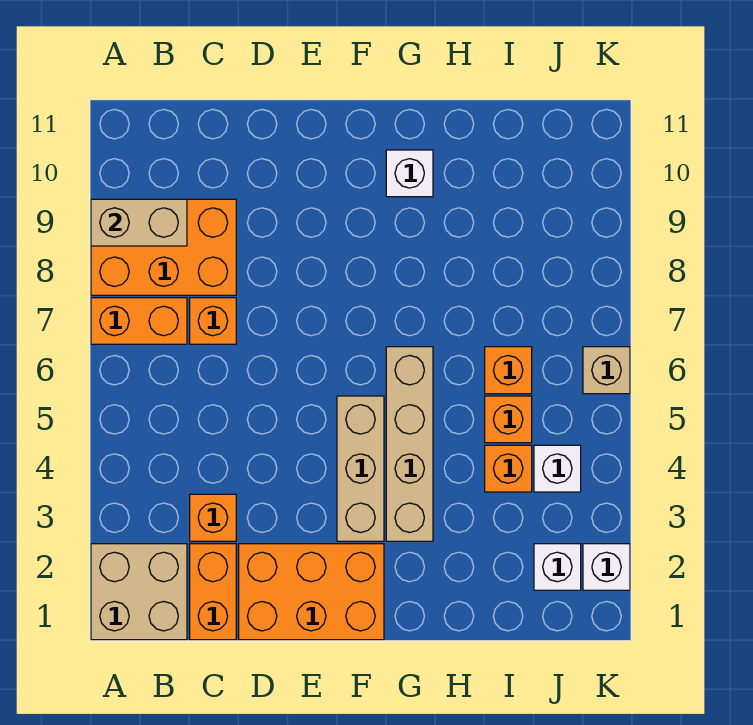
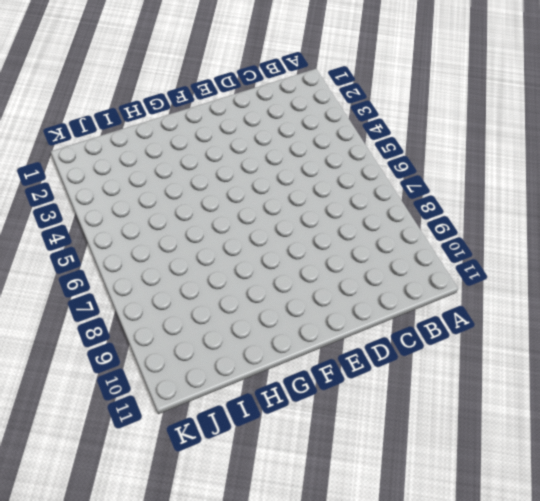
none -> tan brick A1:B2 level 1
none -> orange brick A7:B7 level 1
none -> orange brick A8:C9 level 1

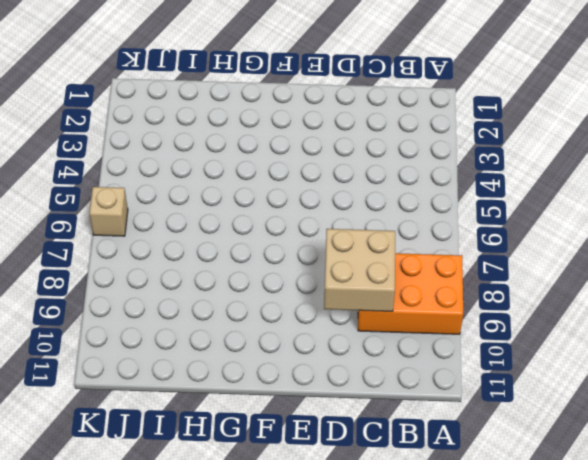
tan brick C8:D9 level 2 -> tan brick A1:B2 level 1
none -> orange brick A7:B7 level 1
none -> orange brick C1:C2 level 1
none -> orange brick C3 level 1

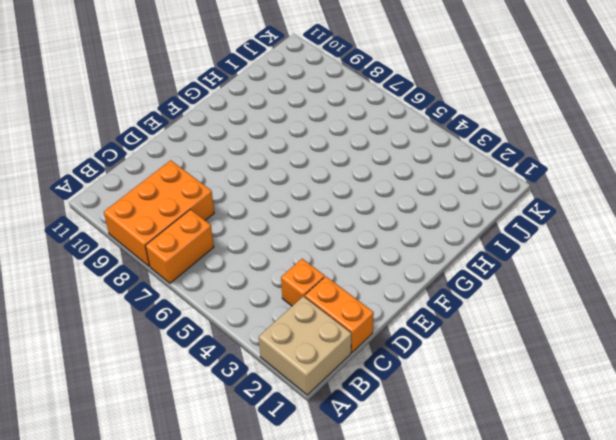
none -> orange brick C7 level 1
none -> orange brick D1:F2 level 1
none -> tan brick F3:F5 level 1

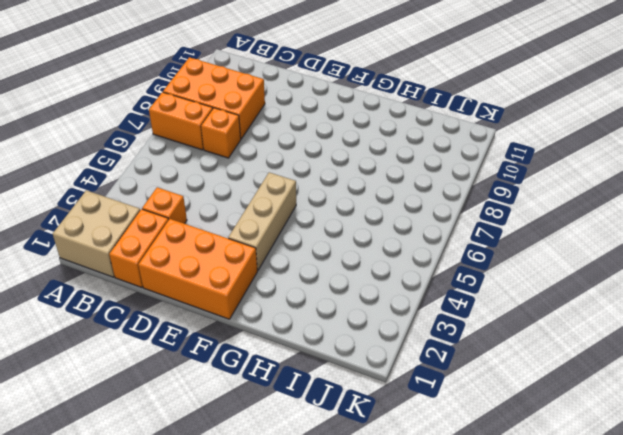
none -> tan brick G3:G6 level 1
none -> white brick G10 level 1
none -> orange brick I4 level 1

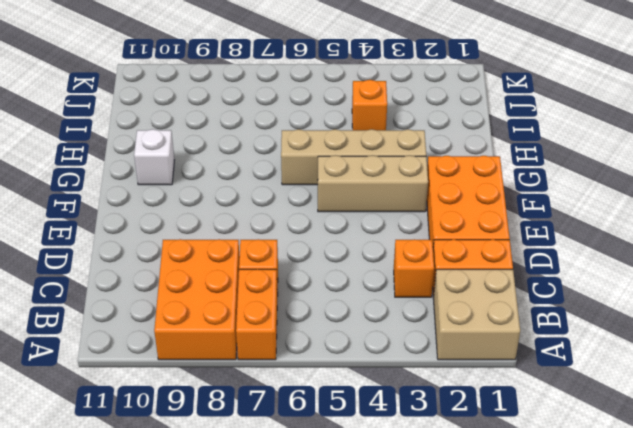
none -> orange brick I5 level 1
none -> orange brick I6 level 1
none -> white brick J2 level 1

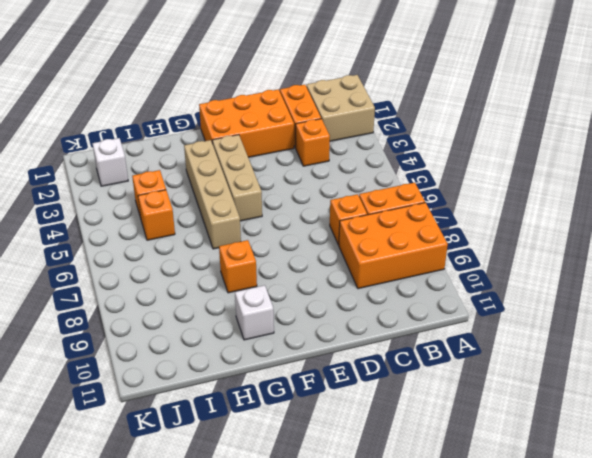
orange brick G8 level 1 -> orange brick I6 level 1
none -> white brick J4 level 1
none -> white brick K2 level 1
none -> tan brick K6 level 1

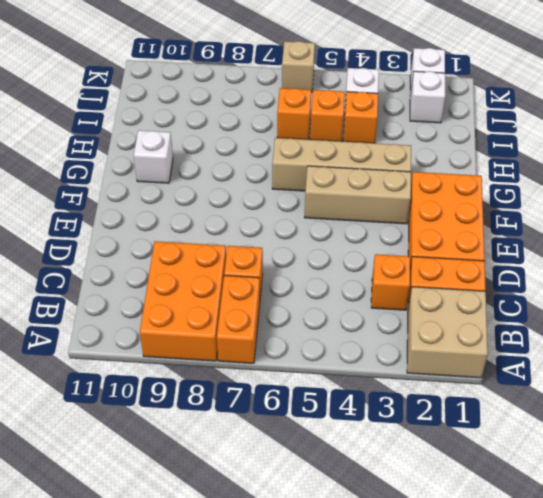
none -> tan brick A9:B9 level 2

